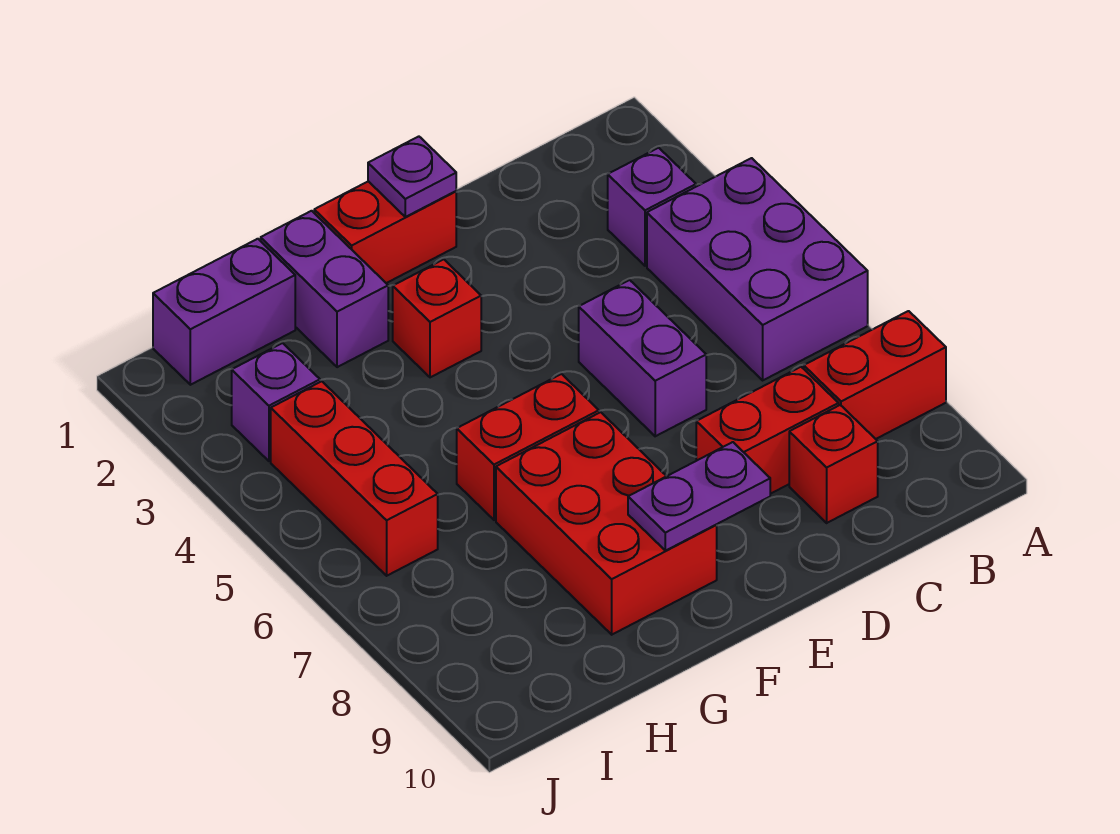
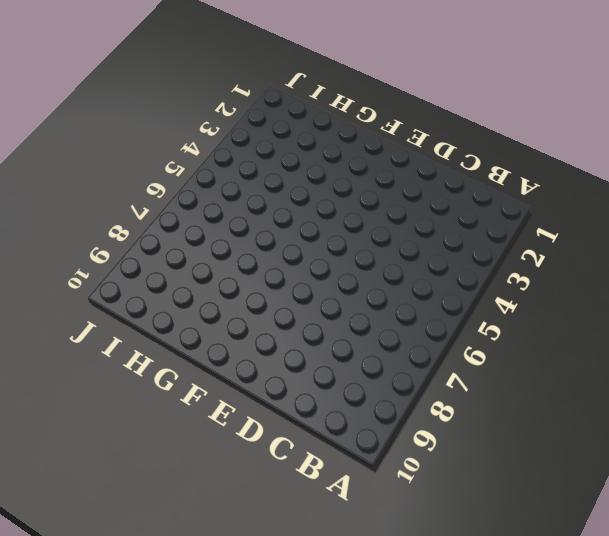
none -> purple brick A4:B6 level 1
none -> red brick A8:B8 level 1
none -> purple brick B3 level 1

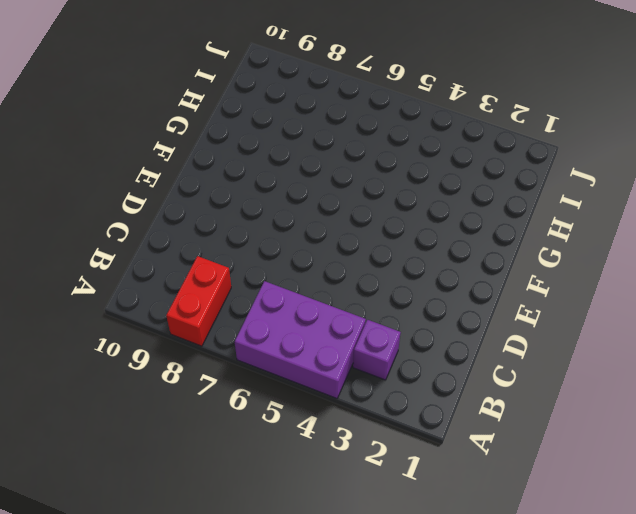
none -> red brick C8:D8 level 1
none -> red brick C9 level 1
none -> purple brick D5:D6 level 1

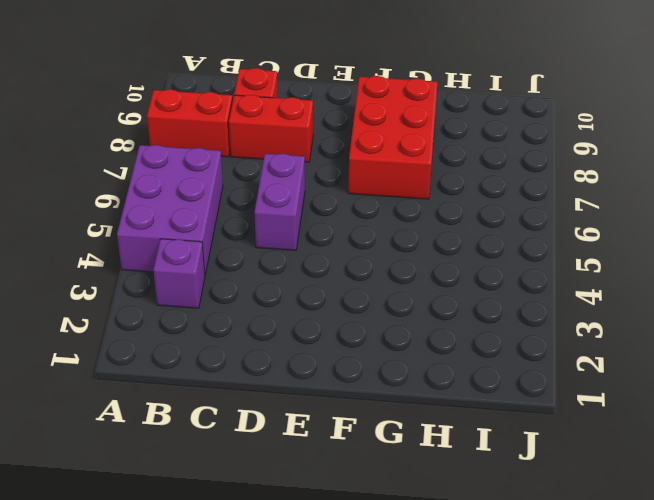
none -> red brick E1:F1 level 1
none -> red brick F3 level 1
none -> red brick F6:G6 level 1

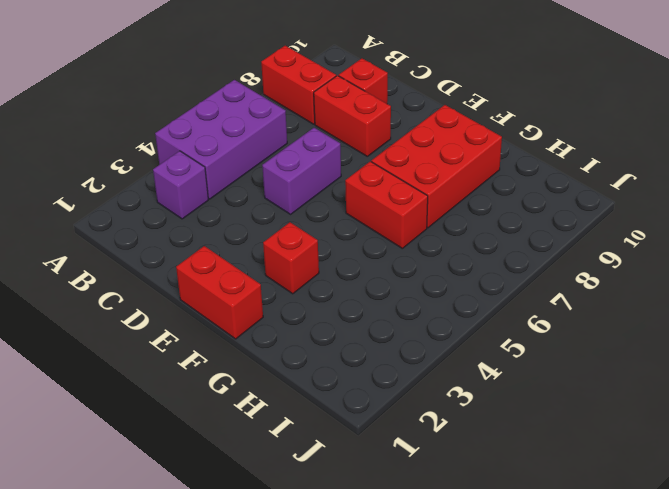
none -> purple brick G1:G2 level 1
none -> purple brick H1:I1 level 1
none -> purple brick I3 level 1

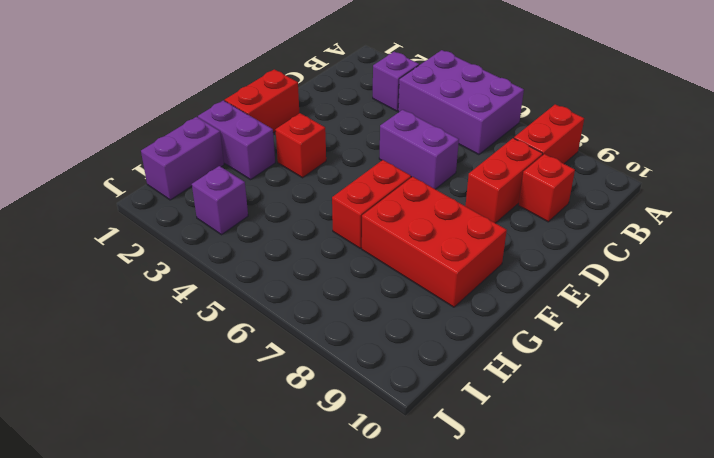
none -> red brick I4:I6 level 1
none -> purple plate E1 level 2
none -> purple plate E9:F9 level 2

